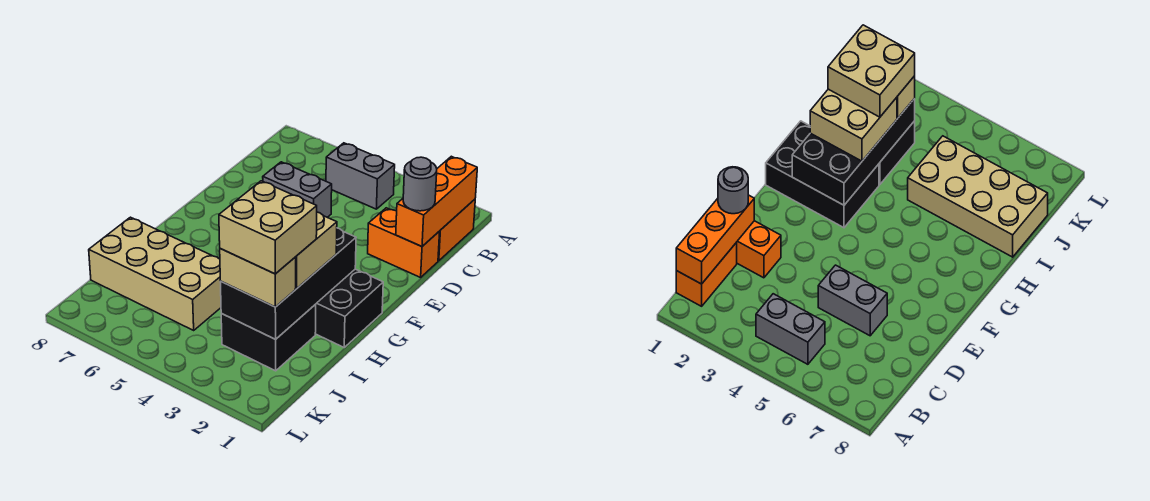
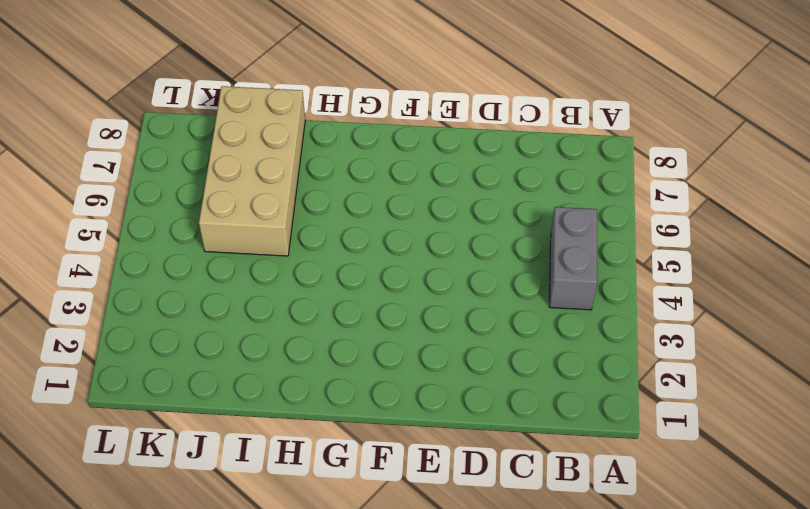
none -> orange brick B1:C1 level 1
none -> orange brick D1:D2 level 1
none -> grey brick D5:D6 level 1

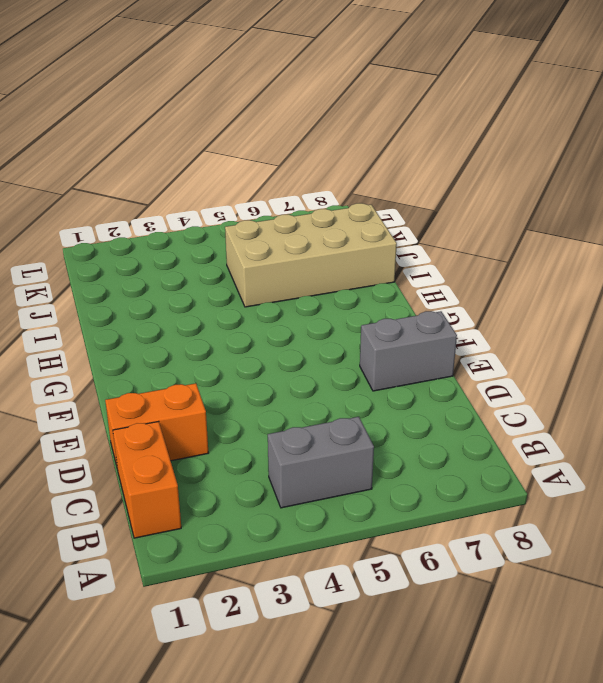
grey brick E7:E8 level 1 -> grey brick D5:D6 level 1
none -> black brick G1:H3 level 1
none -> black brick I2:J3 level 1
none -> orange brick B1:D1 level 2

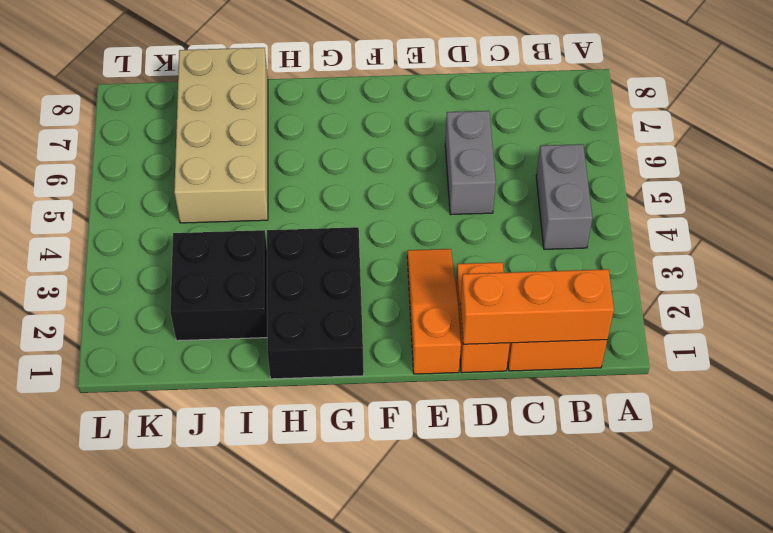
orange slope E1:E3 level 1 top 1 -> none
none -> black brick G2:J3 level 2
none -> grey round brick D1 level 3
none -> tan brick H2:I3 level 3

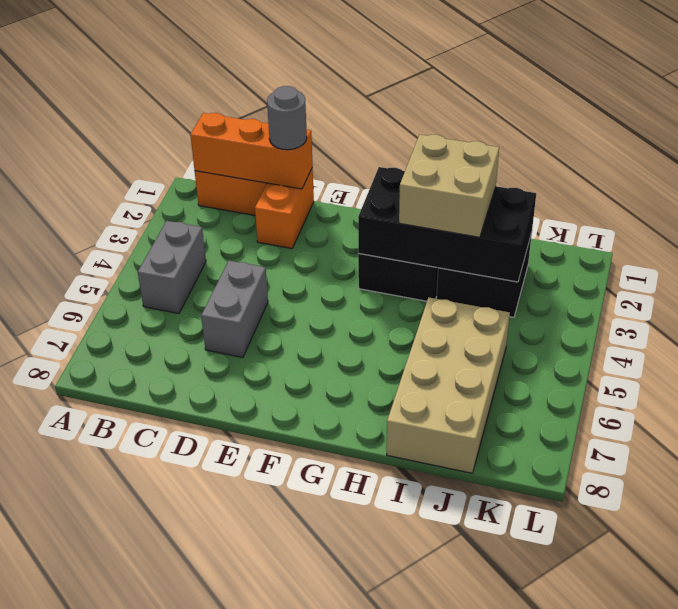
none -> tan brick J2:J3 level 3
none -> tan brick I2:J3 level 4

